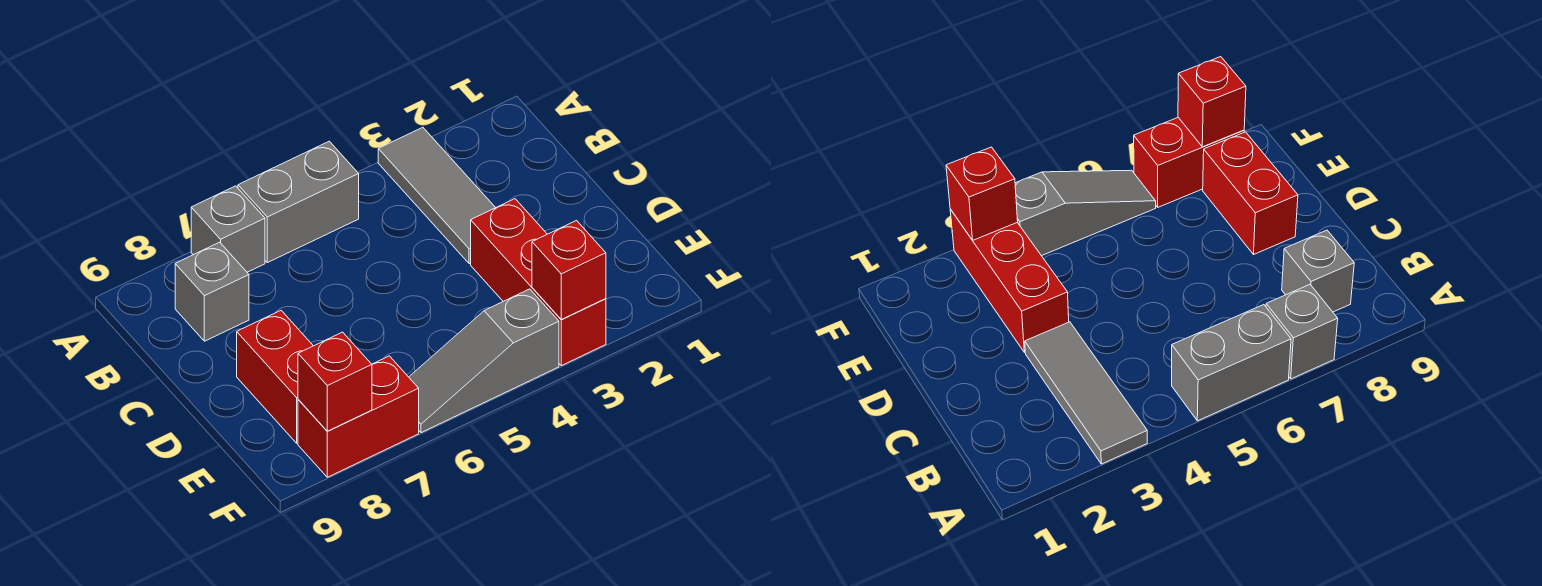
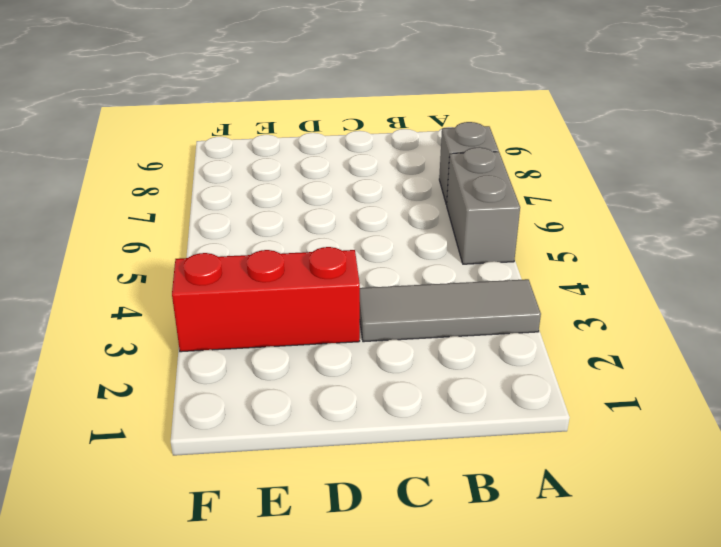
none -> grey brick B8 level 1
none -> red brick D8:E8 level 1

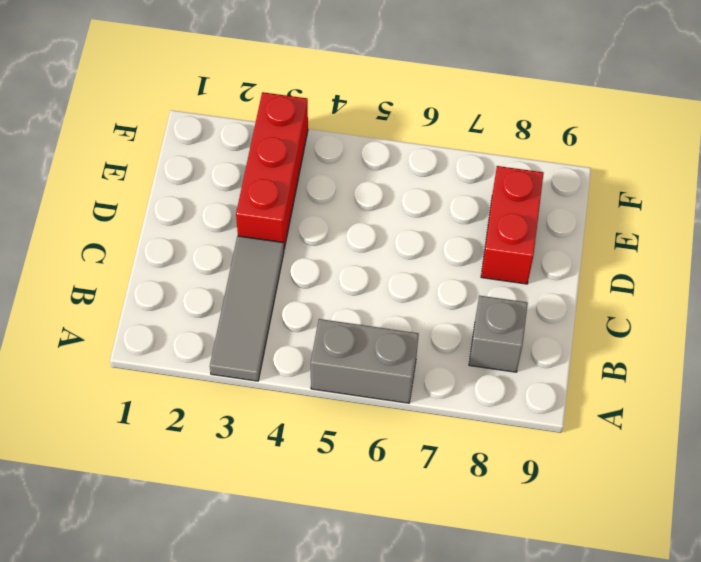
none -> grey brick A7 level 1
none -> grey slope F4:F6 level 1 top 4

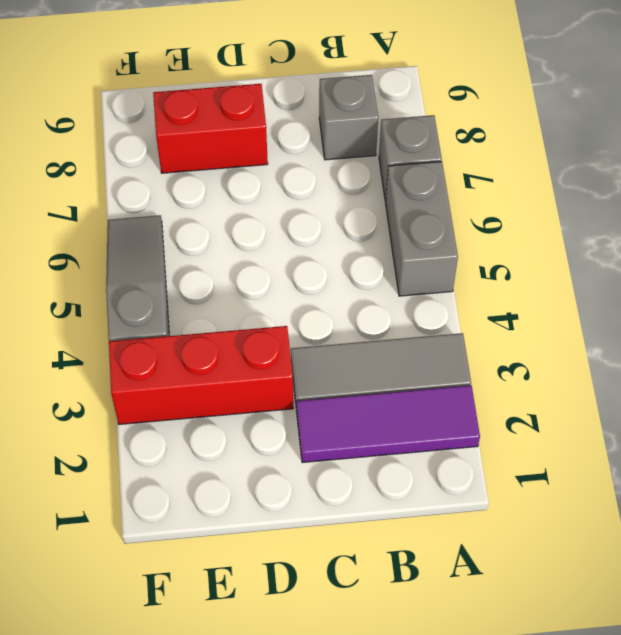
purple tile A2:C2 level 1 -> none
none -> red brick F7:F8 level 1
none -> red brick F3 level 2

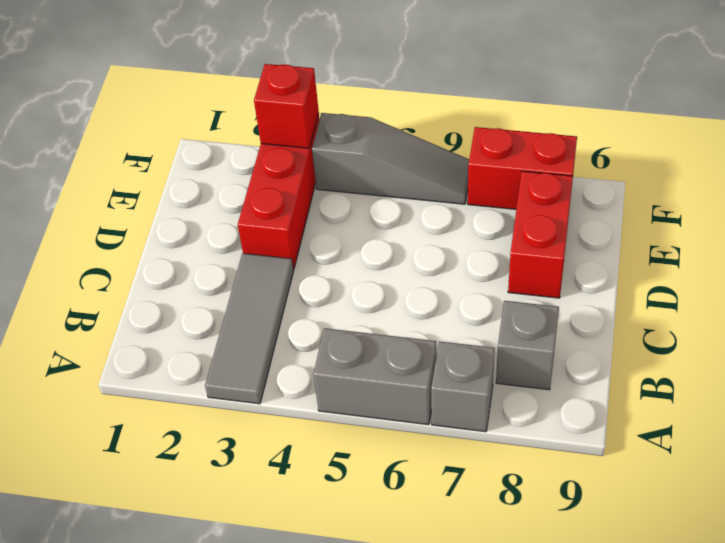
none -> red brick F8 level 2

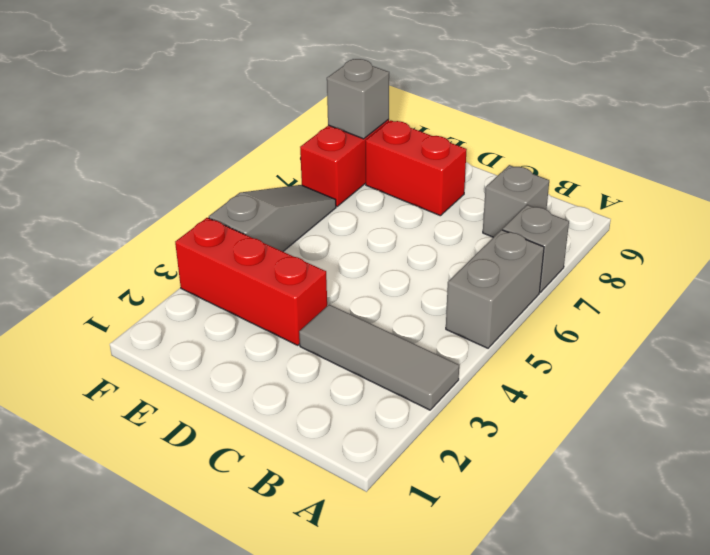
grey brick F8 level 2 -> red brick F8 level 2
none -> red brick F3 level 2

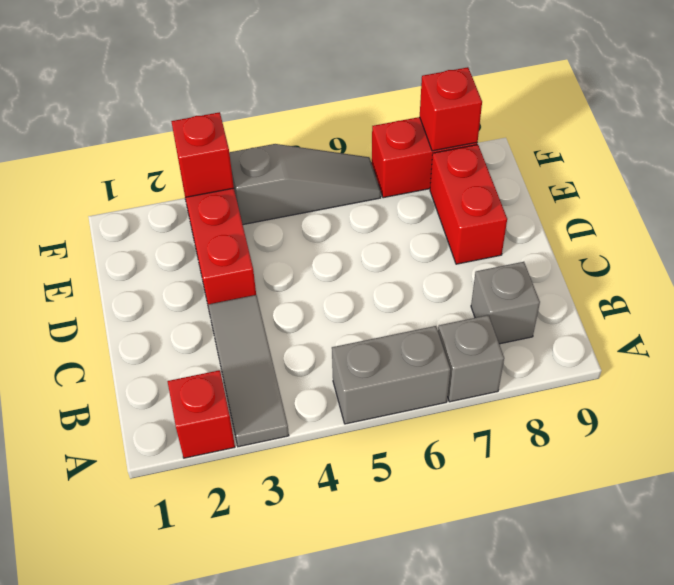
red brick A2 level 1 -> none

